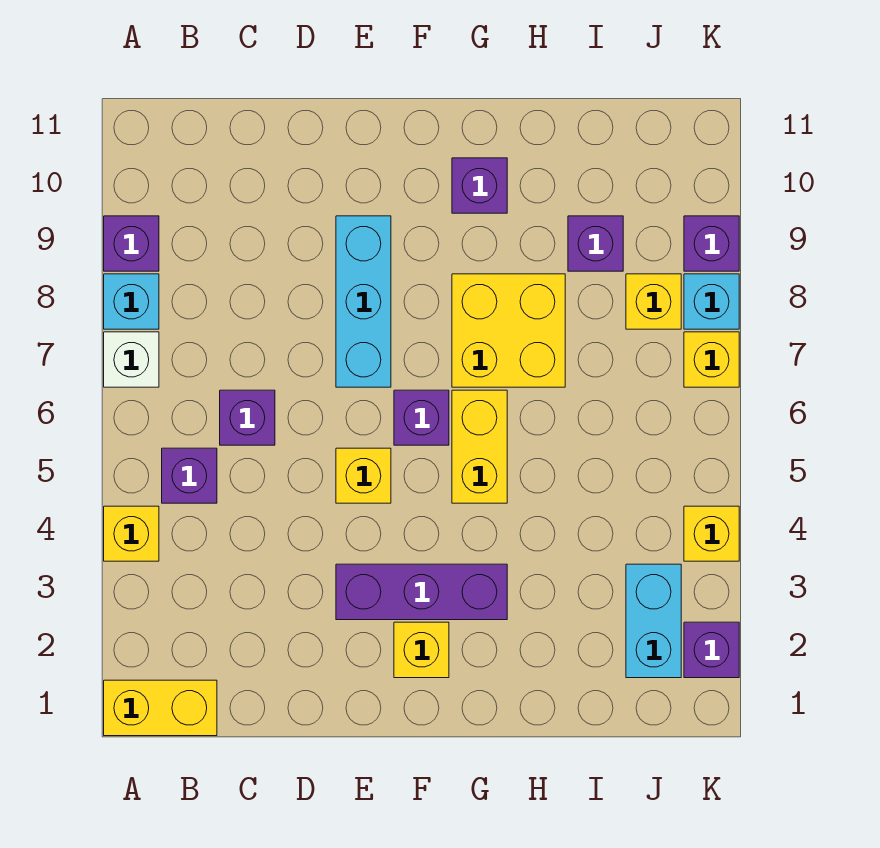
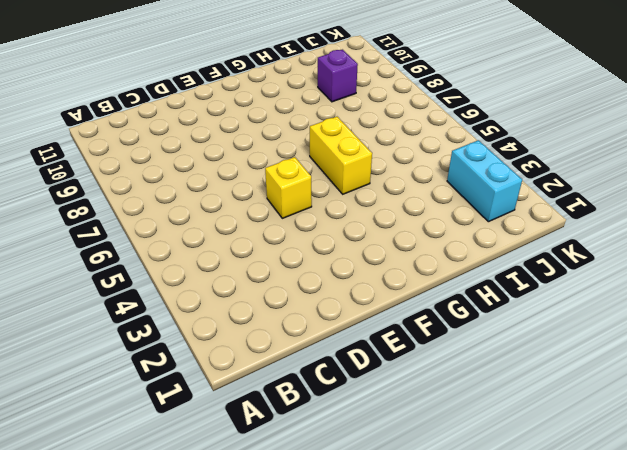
none -> yellow brick A1:B1 level 1
none -> yellow brick A4 level 1
none -> white brick A7 level 1

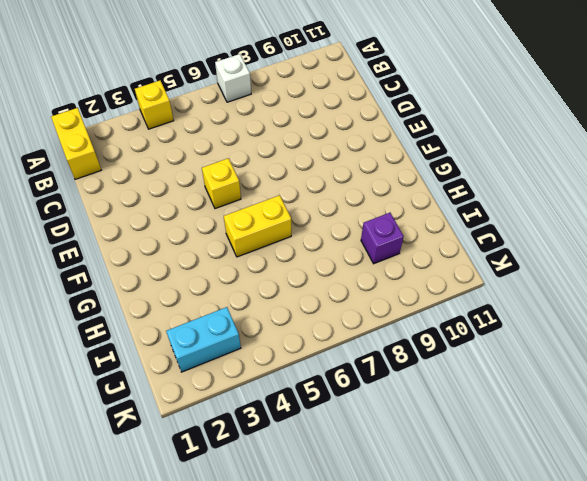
none -> cyan brick A8 level 1
none -> purple brick A9 level 1
none -> purple brick B5 level 1

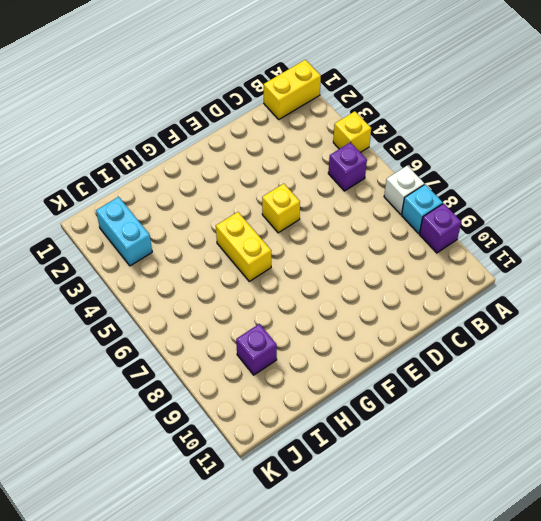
none -> purple brick C6 level 1
none -> purple brick E3:G3 level 1
none -> cyan brick E7:E9 level 1

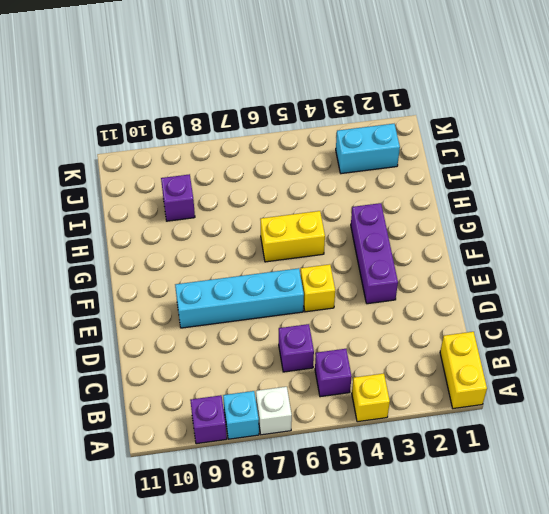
cyan brick E6:E9 level 1 -> cyan brick E7:E9 level 1
none -> yellow brick F2 level 1
none -> purple brick F6 level 1
none -> yellow brick G7:H8 level 1

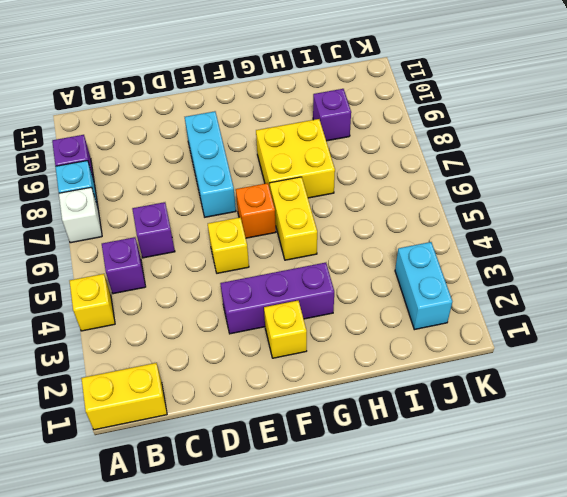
orange brick F6 level 1 -> purple brick F6 level 1
none -> purple brick G10 level 1
none -> yellow brick J8 level 1
none -> purple brick K2 level 1

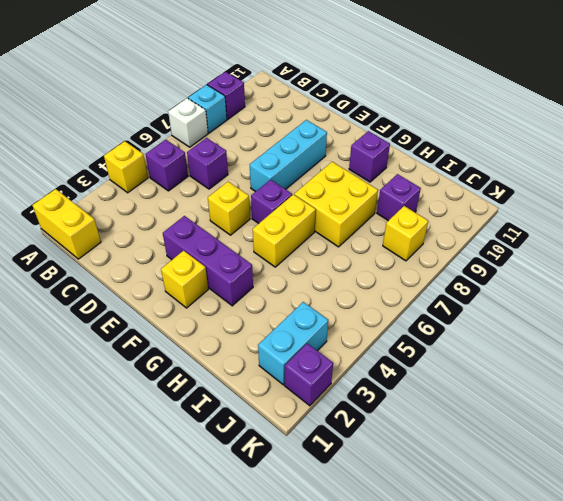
none -> yellow brick K4 level 1
none -> yellow brick K7 level 1
none -> cyan brick K8 level 1

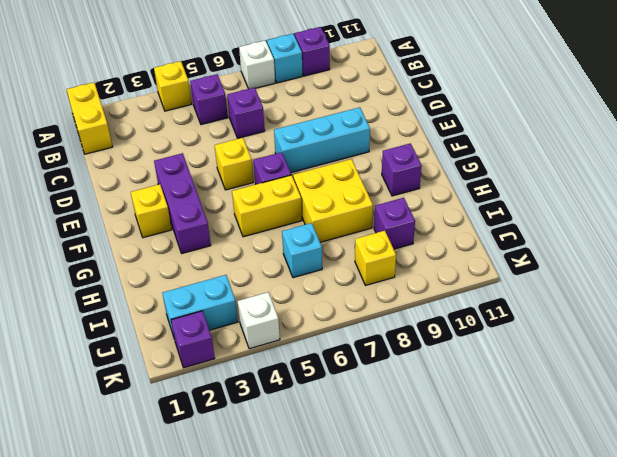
cyan brick I6 level 1 -> cyan brick K8 level 1
white brick K4 level 1 -> yellow brick K4 level 1
none -> yellow brick K7 level 1
none -> purple brick K9 level 1

